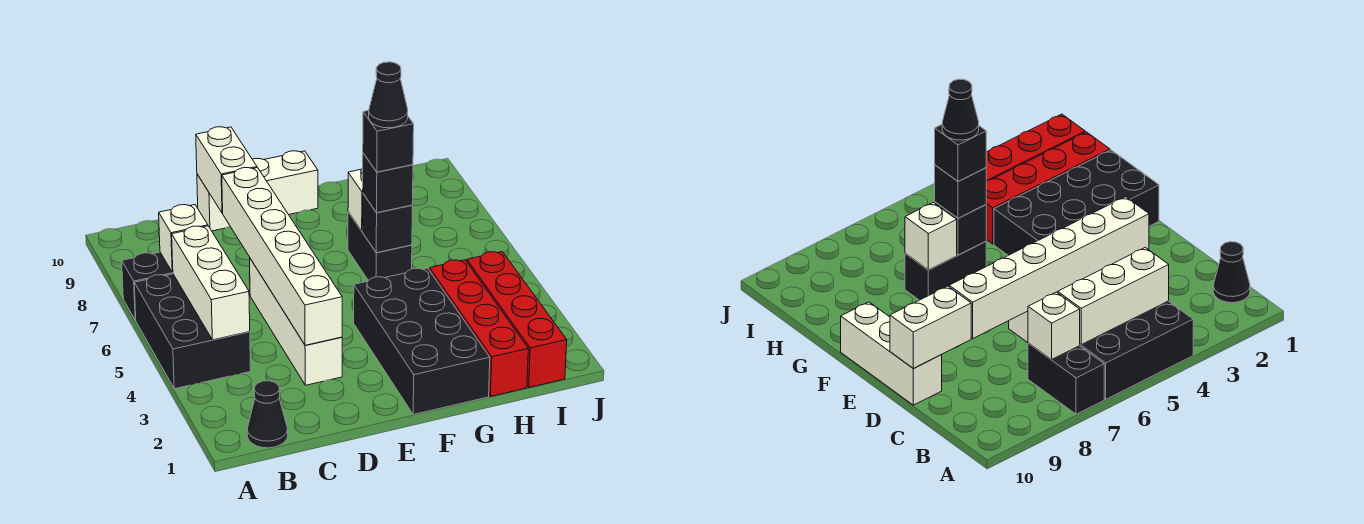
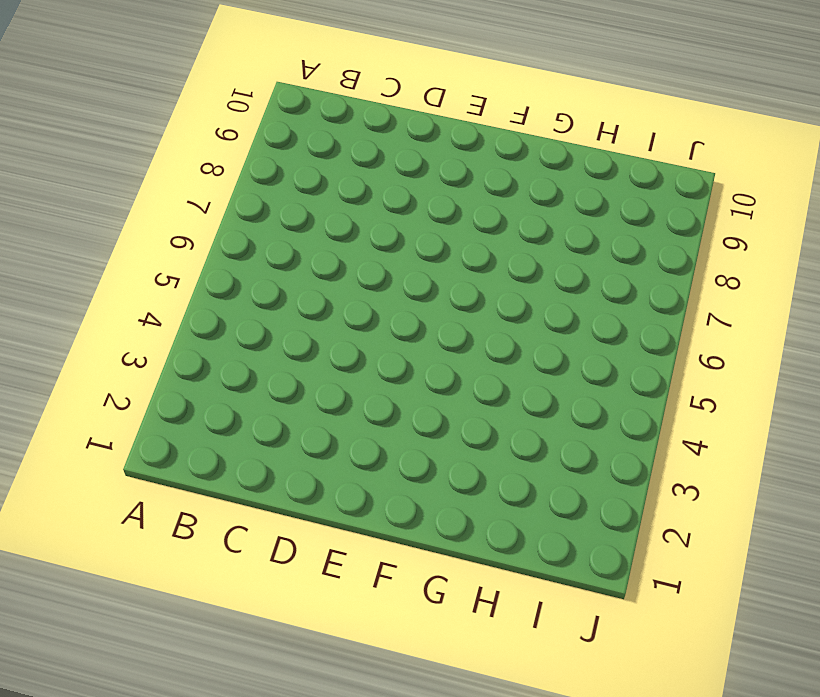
none -> black brick A4:B6 level 1
none -> black brick A7:B7 level 1
none -> black cone B1 level 1

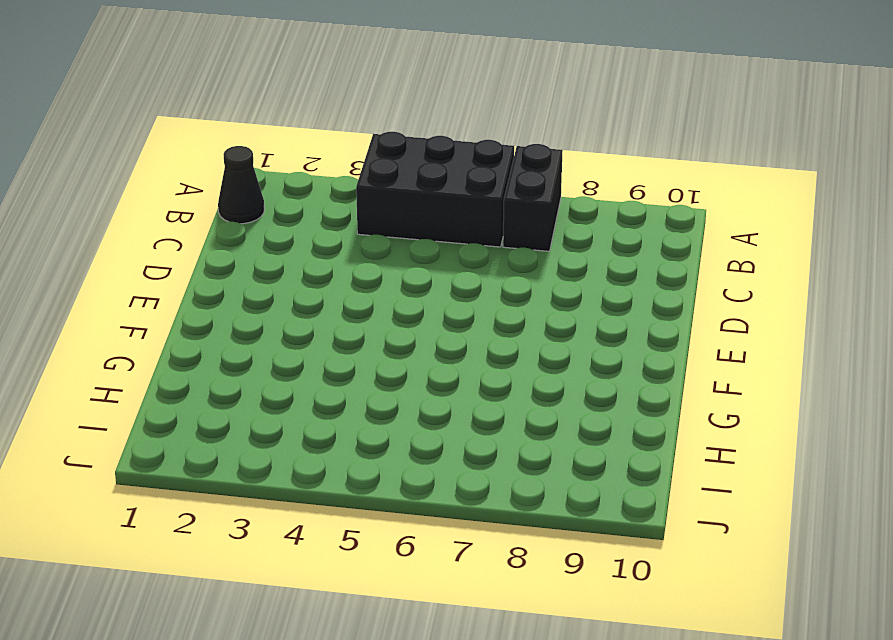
none -> white brick D3:D6 level 1
none -> white brick D10:F10 level 1
none -> black brick F1:G4 level 1

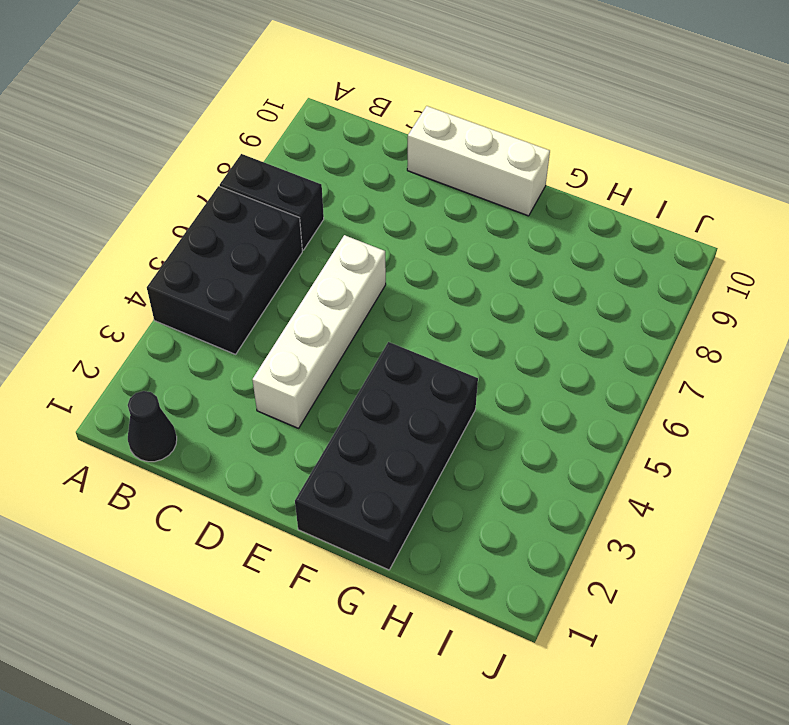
none -> black brick G6:G7 level 1
none -> red brick H1:H4 level 1
none -> red brick I1:I4 level 1

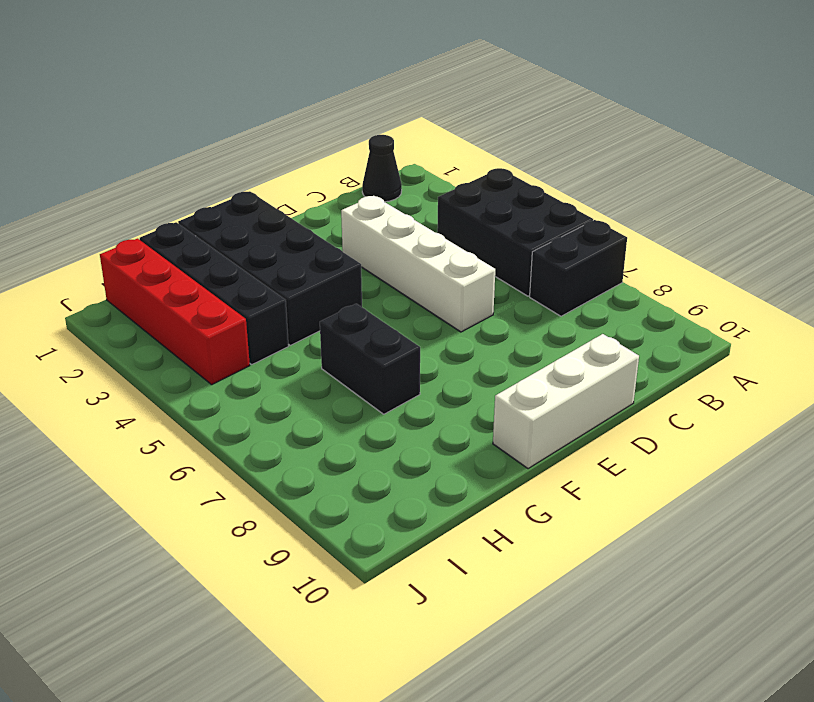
black brick H1:H4 level 1 -> red brick H1:H4 level 1
none -> white brick B4:B6 level 2
none -> white brick B7 level 2
none -> white brick D3:D8 level 2

